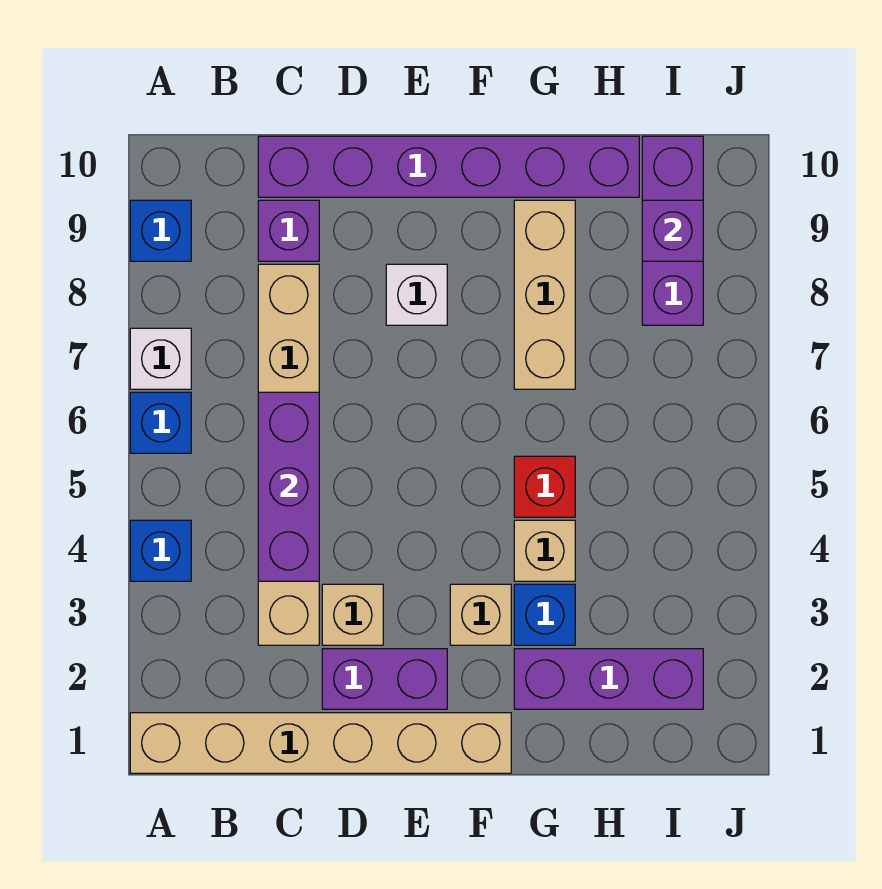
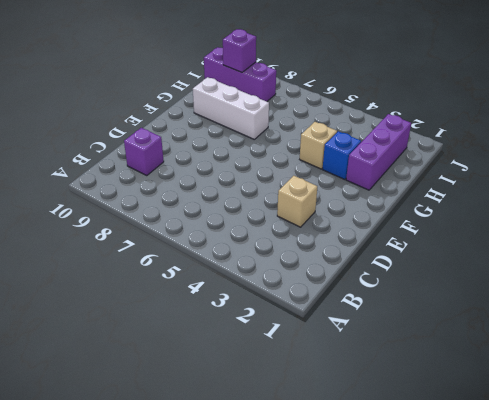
white brick G7:G9 level 1 -> tan brick G7:G9 level 1
none -> tan brick A1:F1 level 1
none -> blue brick A4 level 1
none -> blue brick A6 level 1

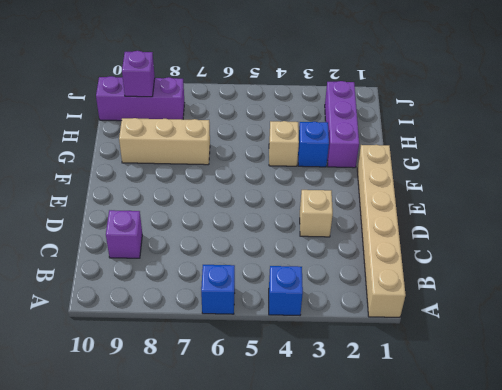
none -> white brick A7 level 1
none -> blue brick A9 level 1
none -> tan brick C3:C8 level 1

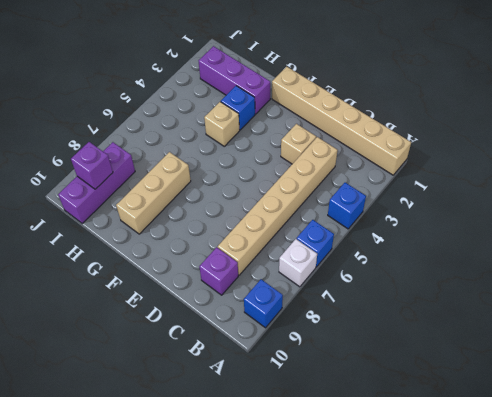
none -> purple brick C10:H10 level 1
none -> purple brick D2:E2 level 1
none -> white brick E8 level 1

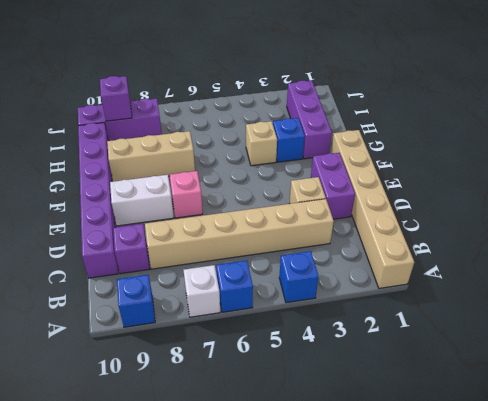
pink brick E7 level 1 -> none
white brick E8:E9 level 1 -> white brick E8 level 1
none -> tan brick F3 level 1
none -> red brick G5 level 1
none -> purple brick C4:C6 level 2

